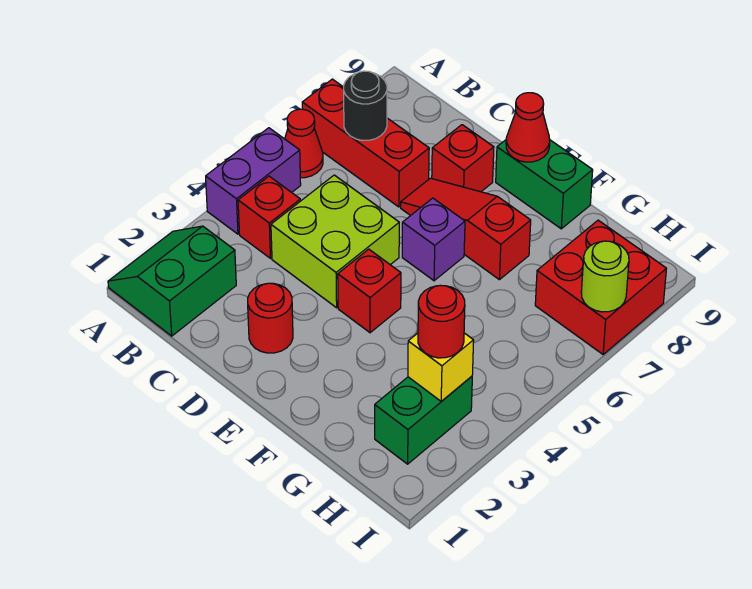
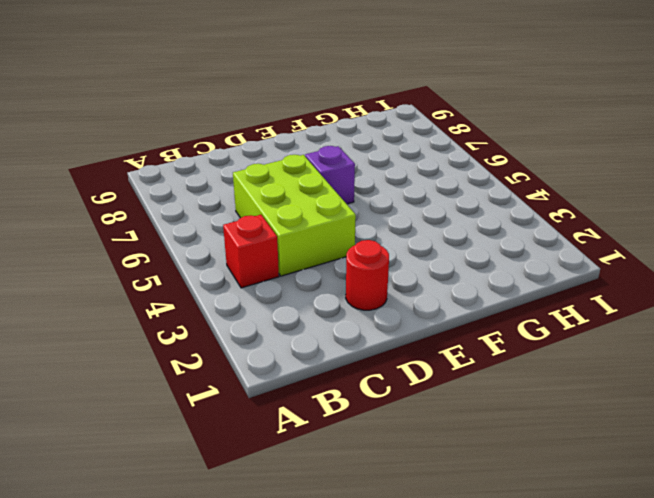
lime brick C4:D6 level 1 -> lime brick C4:D5 level 1
none -> green slope A1:B2 level 1 top B
none -> purple brick A4:A5 level 1
none -> red cone A6 level 1

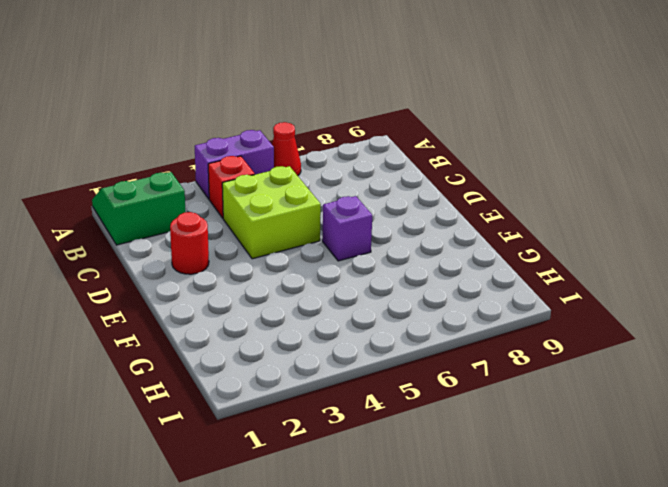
none -> red brick A7:C7 level 1
none -> red slope D7:F7 level 1 top F
none -> red brick D8 level 1

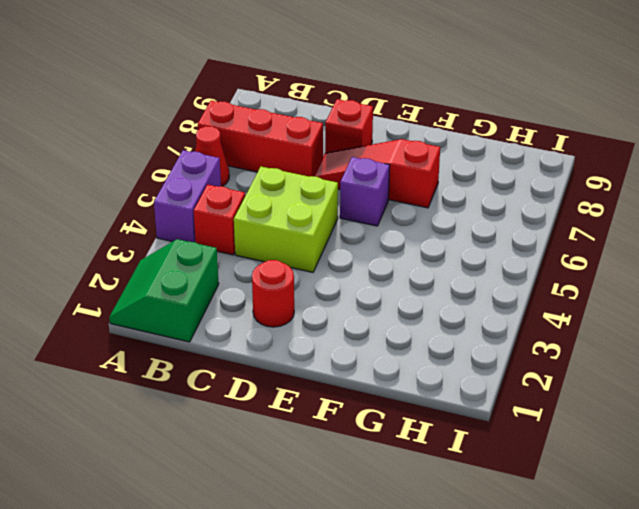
none -> red brick E4 level 1
none -> green brick E9:F9 level 1
none -> green brick H2:H3 level 1

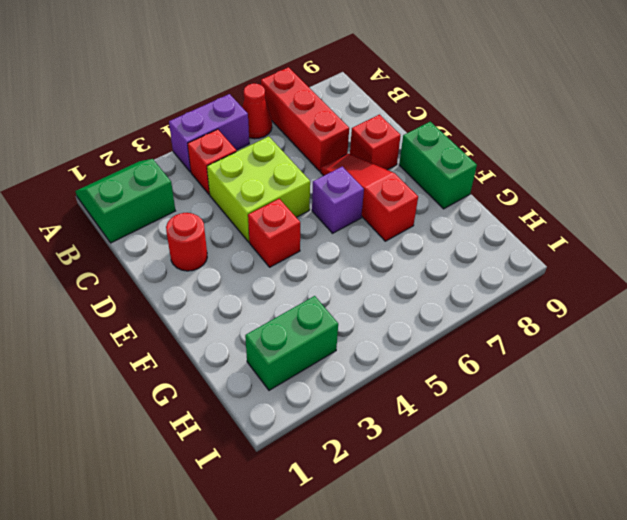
none -> red brick H7:I8 level 1
none -> black round brick B7 level 2
none -> red cone E9 level 2

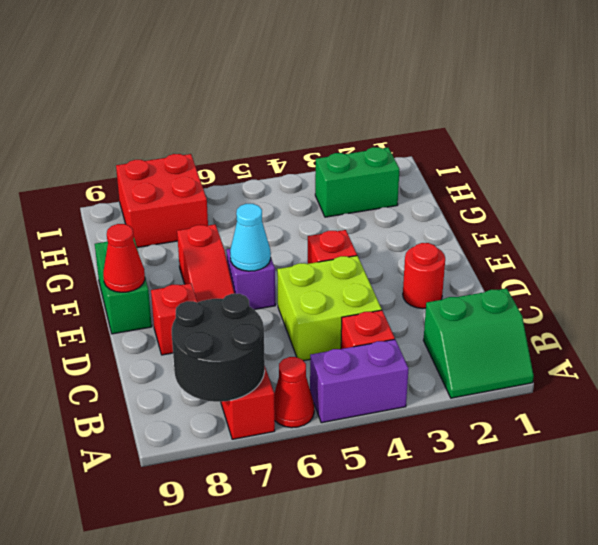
black round brick A7:B8 level 2 -> black round brick B7 level 2
cyan cone E6 level 2 -> none
none -> yellow brick H3 level 2
none -> lime round brick I7 level 2
none -> red round brick H3 level 3

